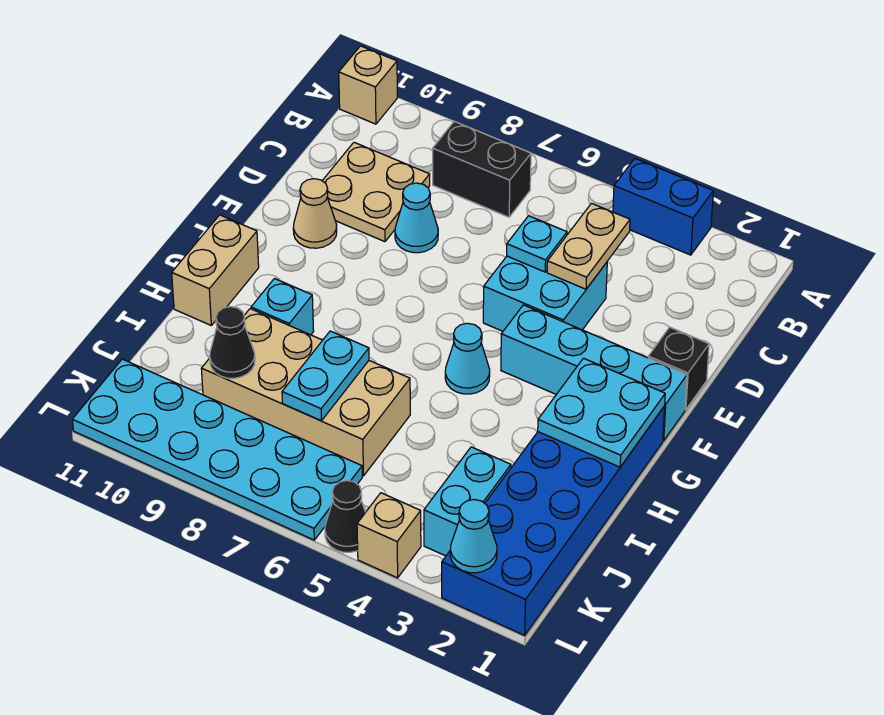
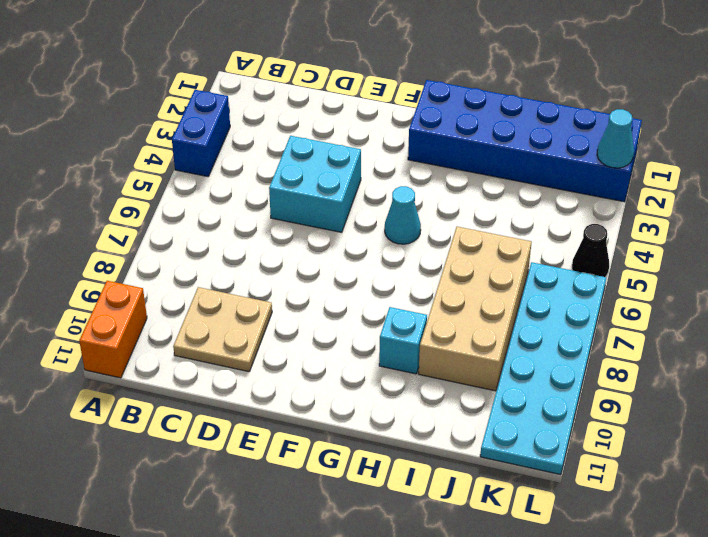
orange brick A10:A11 level 1 -> tan brick A11 level 1
none -> black brick B7:B8 level 1
none -> cyan cone D8 level 1
none -> black brick E1 level 1

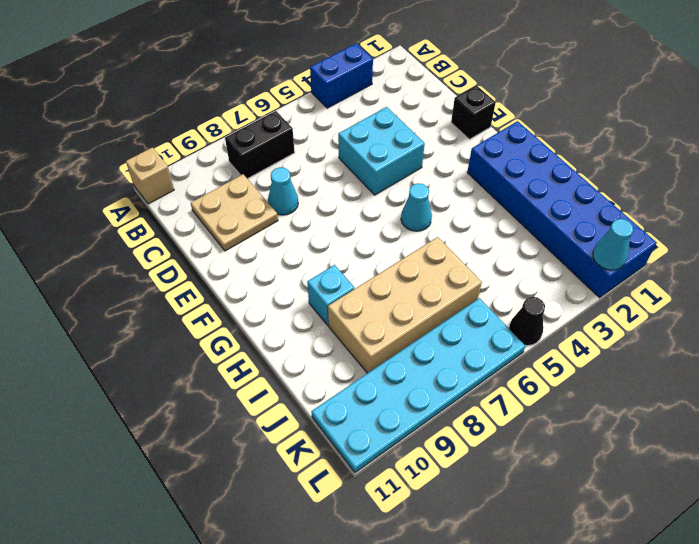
none -> tan cone E10 level 1
none -> cyan brick F1:F4 level 1
none -> tan brick G11:H11 level 1

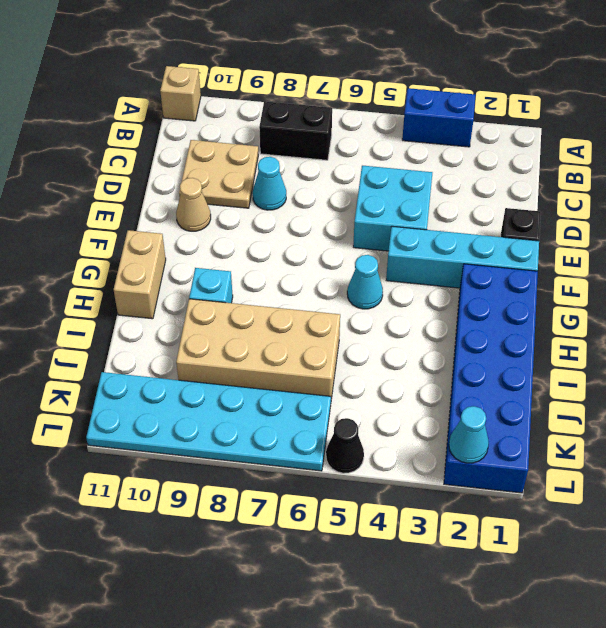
none -> cyan brick J3:K3 level 1
none -> tan brick L4 level 1
none -> tan plate C4:D4 level 2

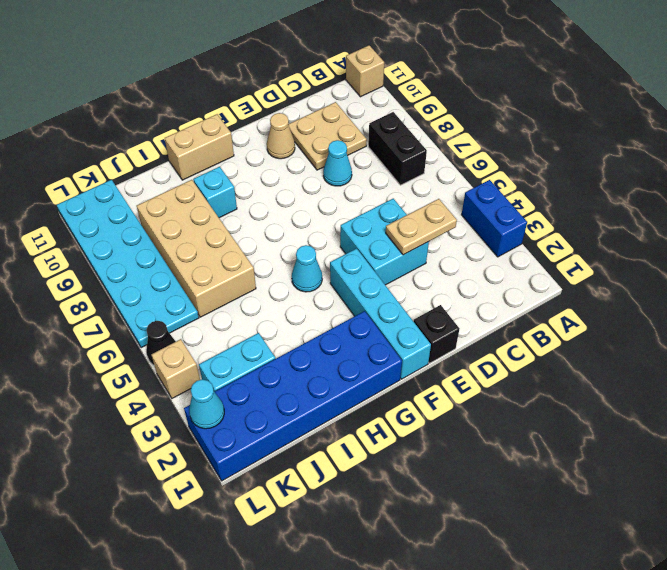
none -> cyan plate D5 level 2
none -> cyan plate G1:H2 level 2
none -> cyan plate I7:J7 level 2

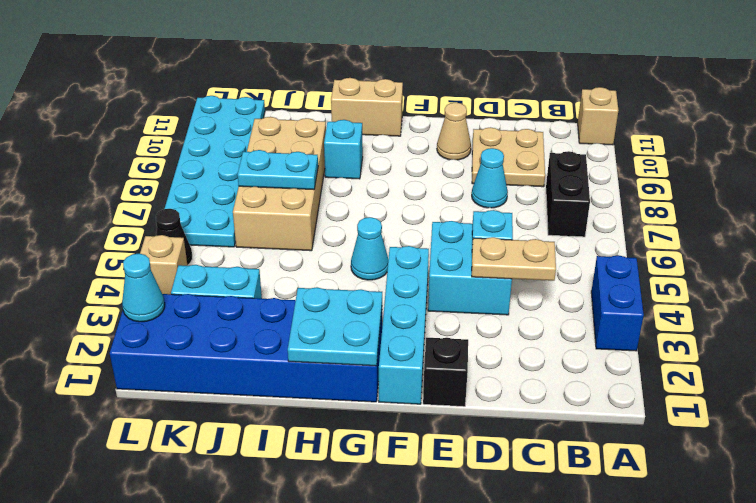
none -> black cone J9 level 2

